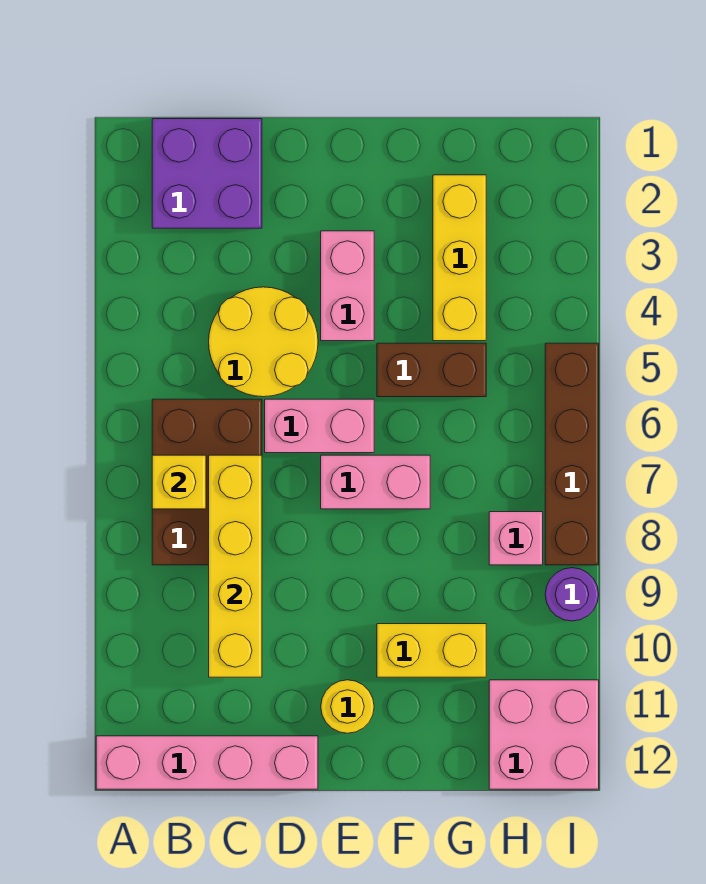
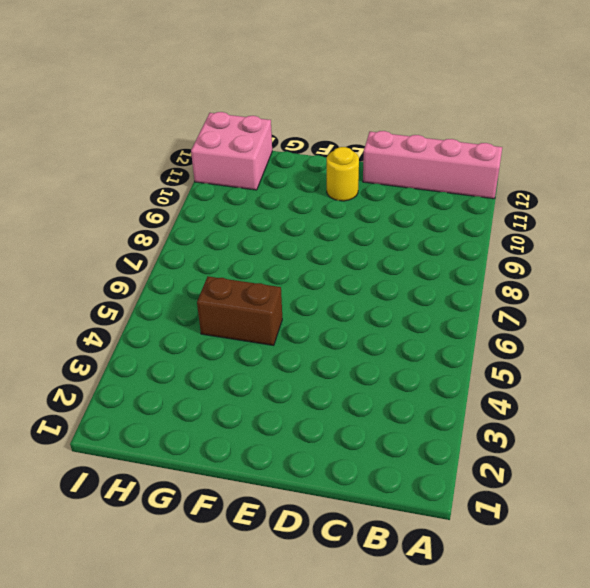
none -> purple brick B1:C2 level 1
none -> brown brick B6:C8 level 1
none -> yellow round brick C4:D5 level 1

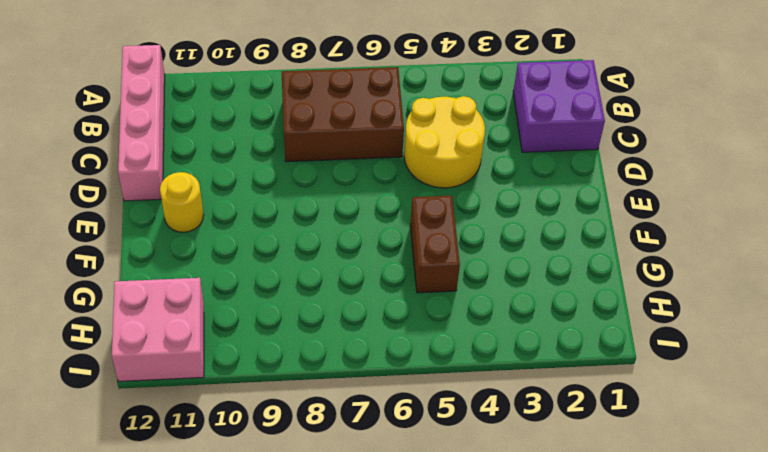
none -> pink brick D6:E6 level 1
none -> pink brick E3:E4 level 1
none -> pink brick E7:F7 level 1

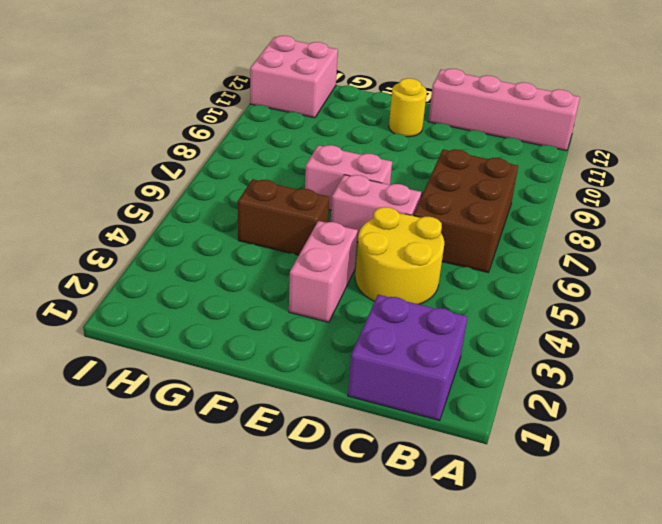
none -> yellow brick F10:G10 level 1
none -> yellow brick G2:G4 level 1
none -> pink brick H8 level 1

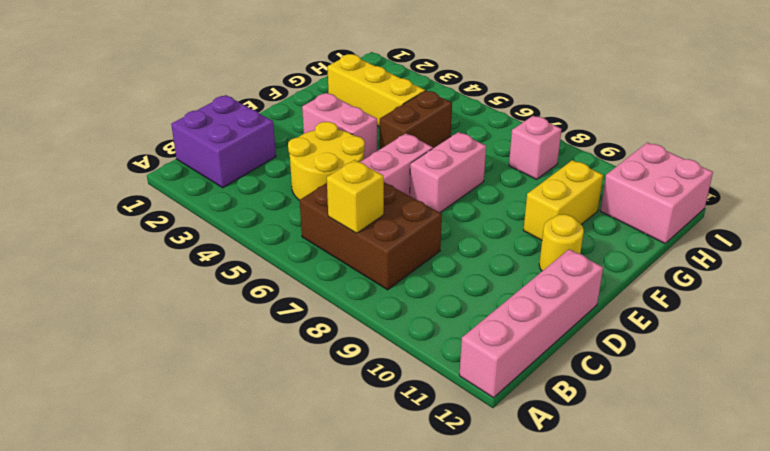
none -> brown brick I5:I8 level 1
none -> purple round brick I9 level 1
none -> yellow brick C7:C10 level 2

